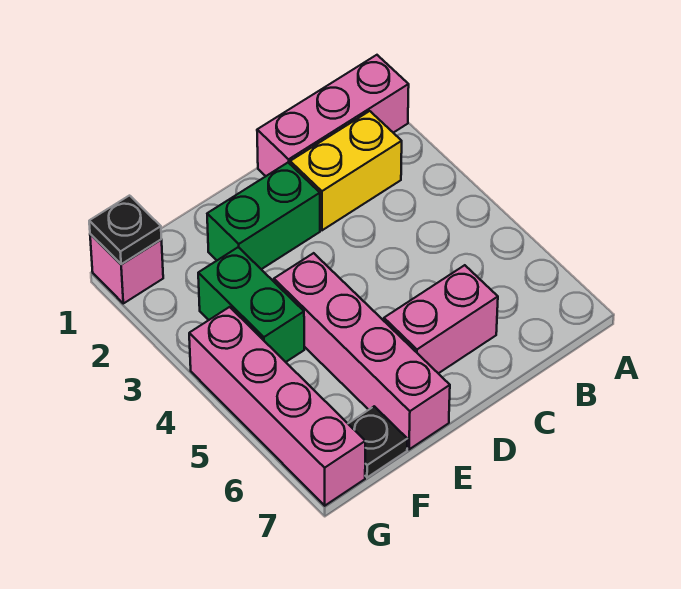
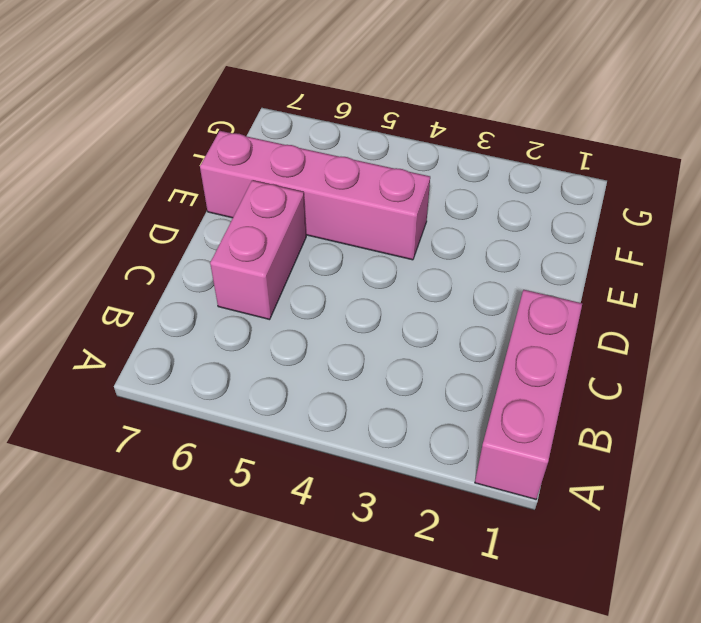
none -> yellow brick B2:C2 level 1
none -> green brick D2:E2 level 1

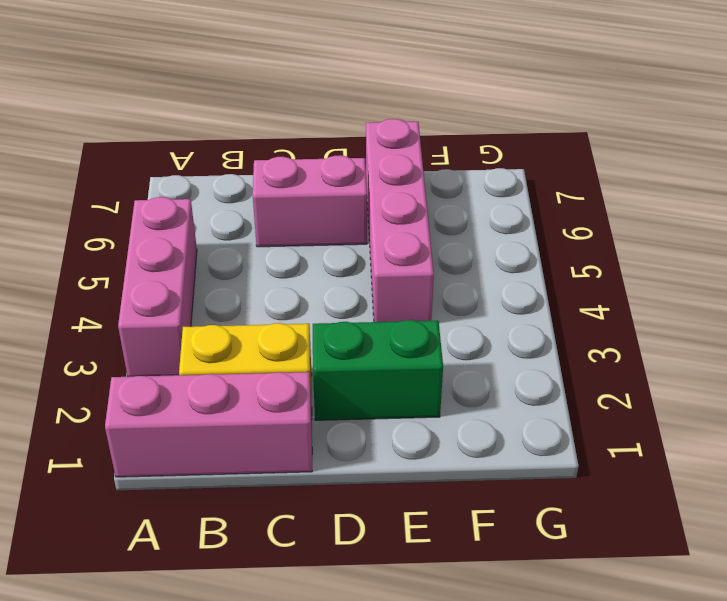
pink brick A3:A5 level 1 -> none
none -> green brick F3:F4 level 1
none -> black plate F7 level 1

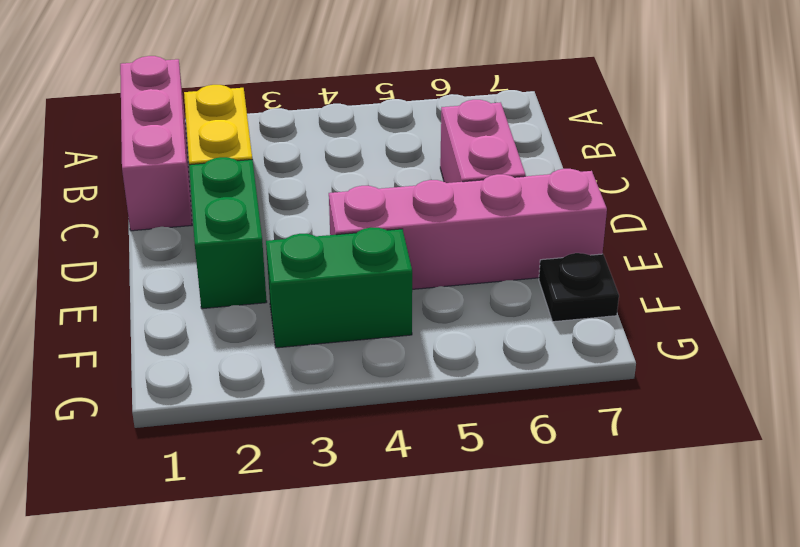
none -> pink brick G1 level 1
none -> pink brick G4:G7 level 1

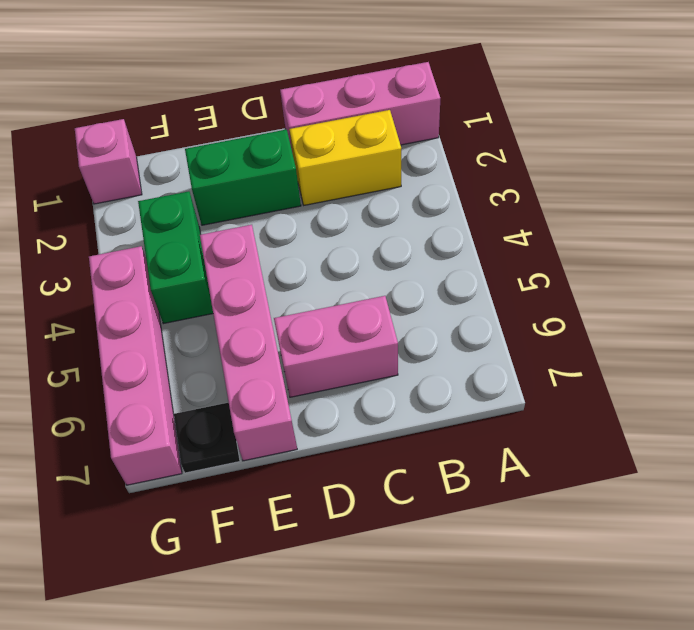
none -> black plate G1 level 2

